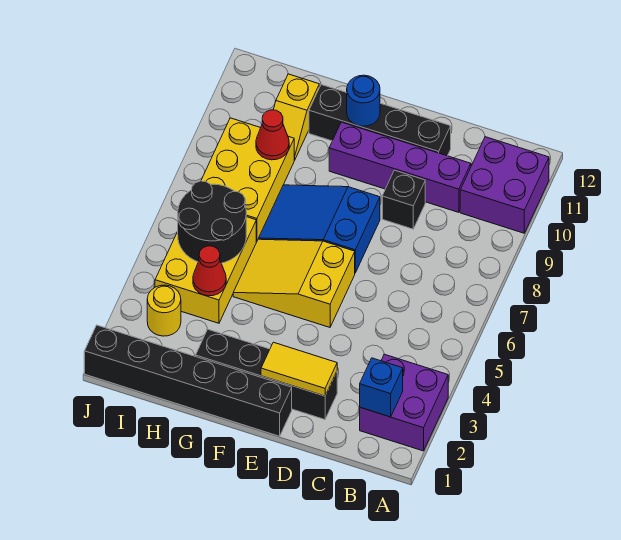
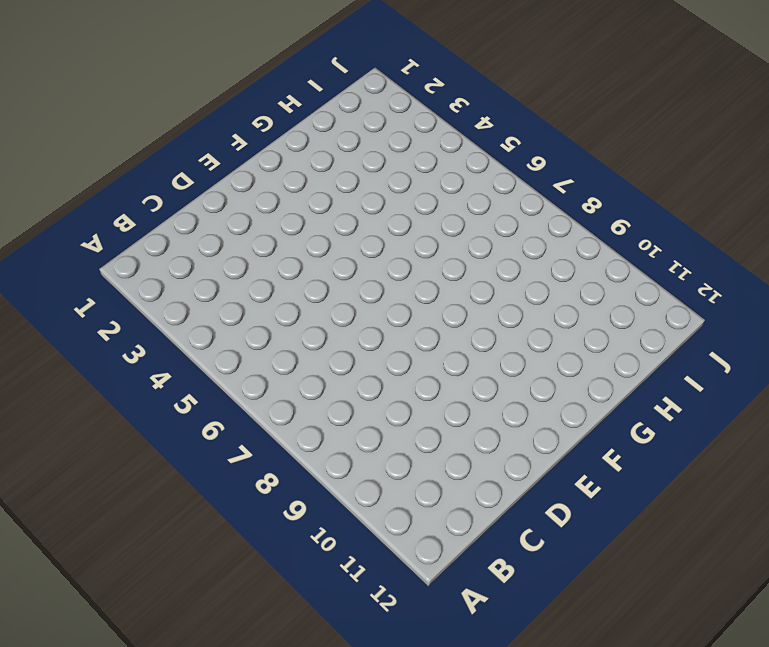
none -> purple brick A2:B3 level 1
none -> purple brick A10:B11 level 1
none -> purple brick C10:F10 level 1

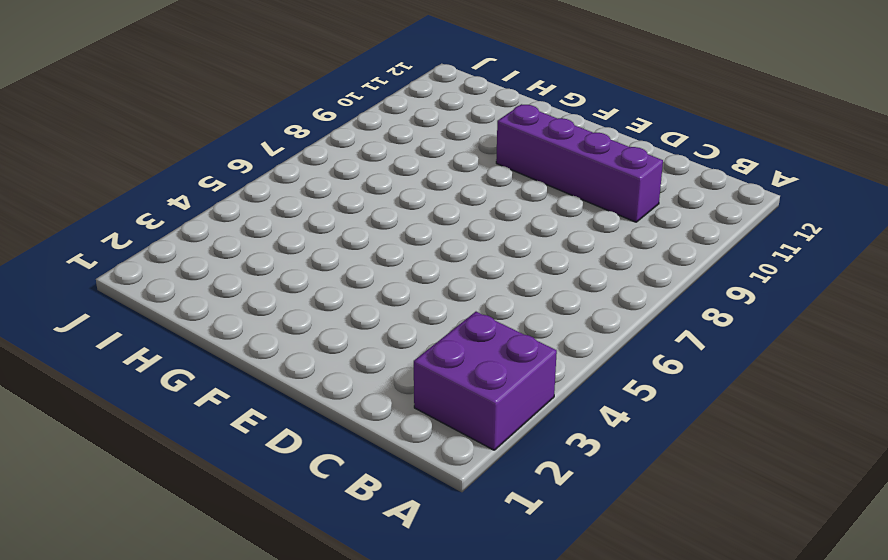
none -> purple brick A10:B11 level 1
none -> black brick D2:G2 level 1
none -> black brick D9 level 1

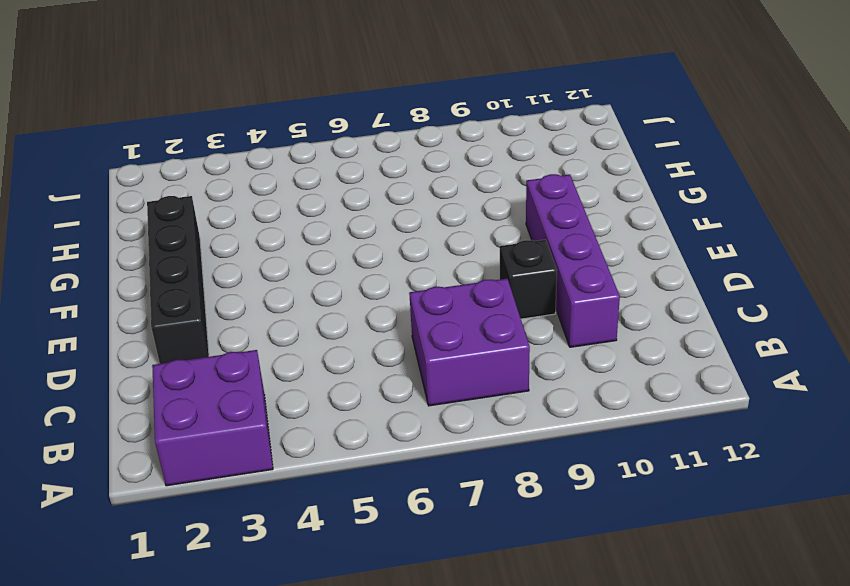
purple brick B7:C8 level 1 -> purple brick A10:B11 level 1
none -> black brick D11:G11 level 1
none -> black brick E1:J1 level 1
none -> yellow slope E5:G6 level 1 top E

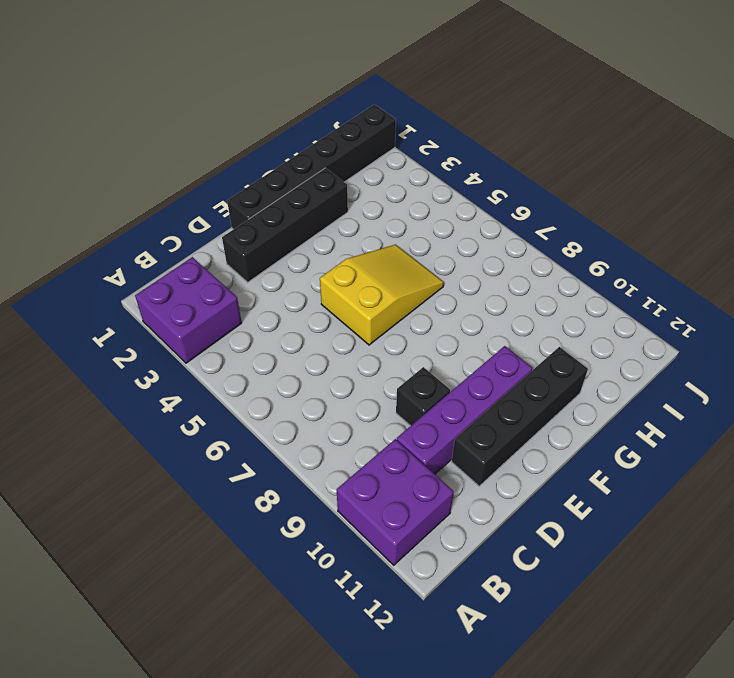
none -> blue slope E7:G8 level 1 top E
none -> yellow brick H4:I6 level 1
none -> yellow brick H7:I9 level 1

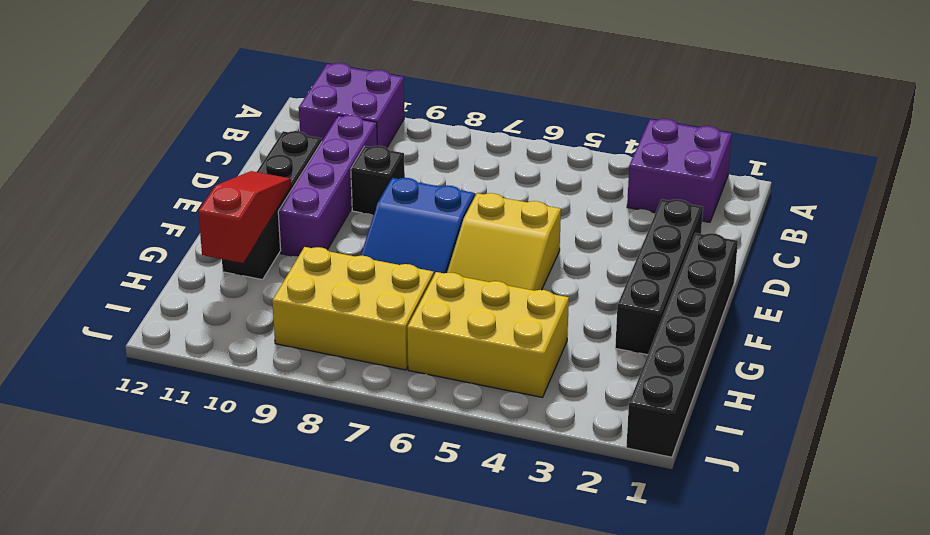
red slope F11:H11 level 2 top H -> blue round brick F11 level 2
none -> yellow slope H10:H11 level 1 top 11
none -> yellow round brick I3 level 1
none -> blue brick B2 level 2

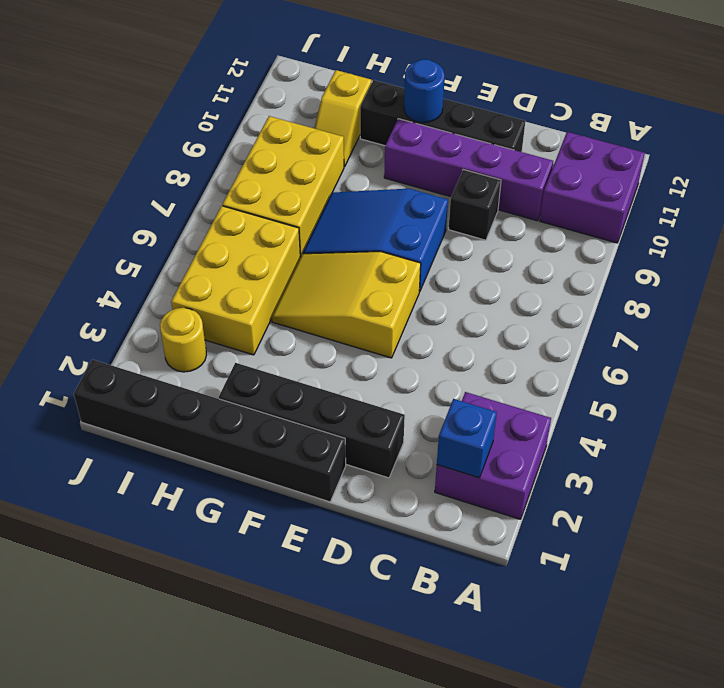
none -> yellow tile D2:E2 level 2
none -> red cone H4 level 2
none -> black round brick H5:I6 level 2

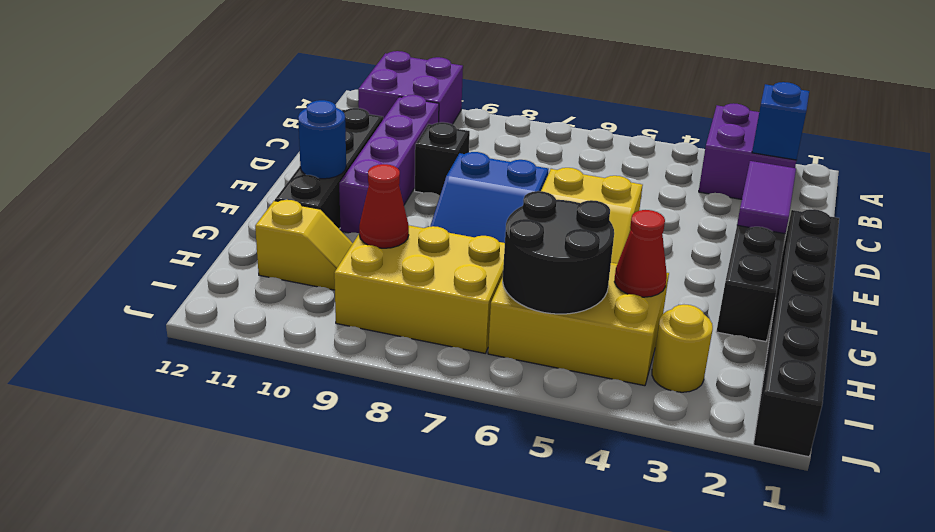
purple tile D2:E2 level 2 -> yellow tile D2:E2 level 2

